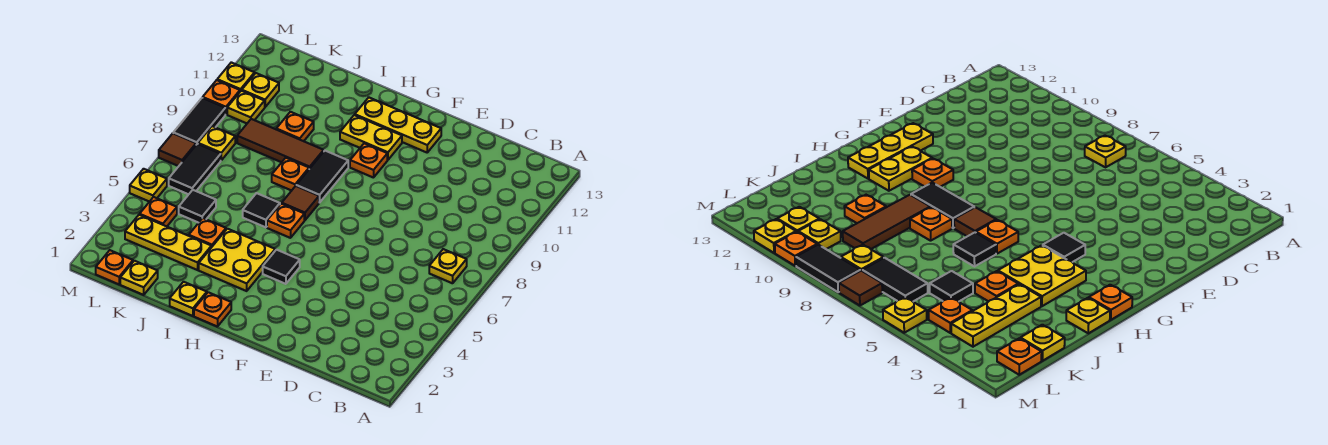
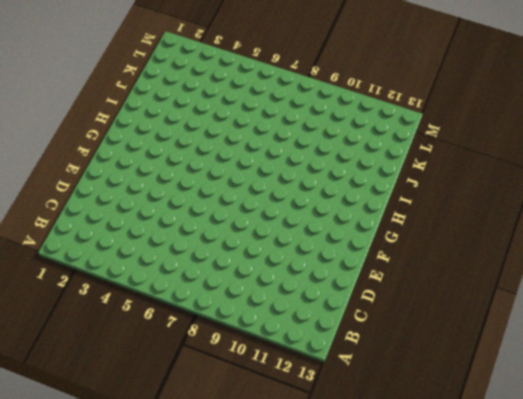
none -> yellow plate B7 level 1
none -> yellow plate F12:H12 level 1
none -> black tile G4 level 1
none -> orange plate G10 level 1

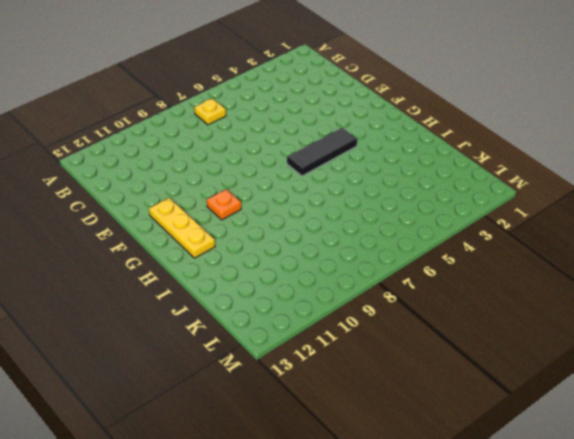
black tile G4:G6 level 1 -> black tile G4 level 1
none -> yellow plate G11:H11 level 1
none -> orange plate H1 level 1
none -> yellow plate H3:I4 level 1
none -> orange plate H6 level 1

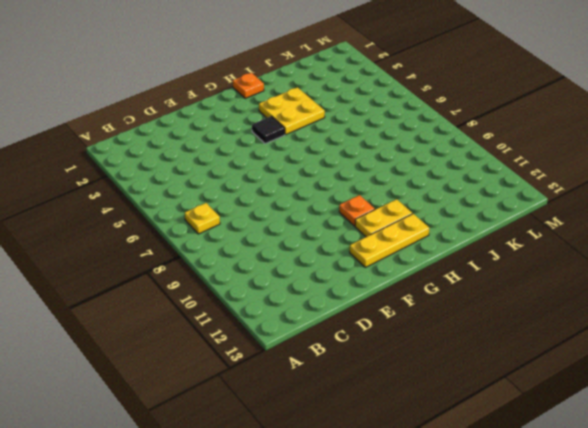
none -> orange plate H6 level 1
none -> brown tile H7 level 1
none -> black tile H8:H9 level 1
none -> yellow plate I1 level 1

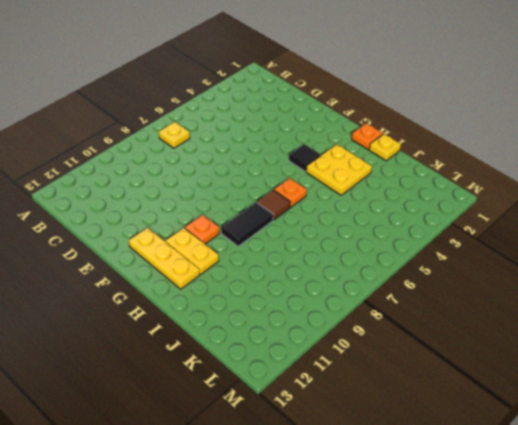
none -> black tile I6 level 1
none -> orange plate I8 level 1
none -> brown tile I9:K9 level 1
none -> yellow plate J3:L3 level 1

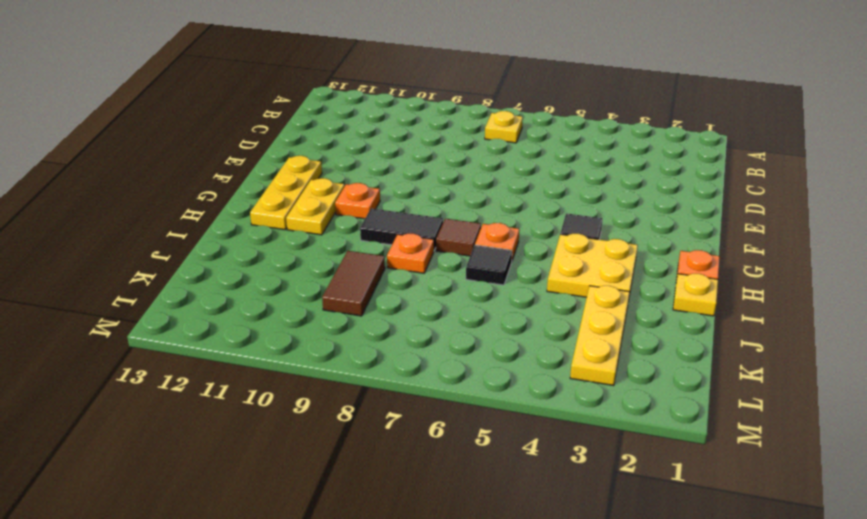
brown tile J9:K9 level 1 -> brown tile I9:K9 level 1
none -> orange plate J4 level 1
none -> orange plate J10 level 1
none -> yellow plate K1 level 1
none -> black tile K5 level 1

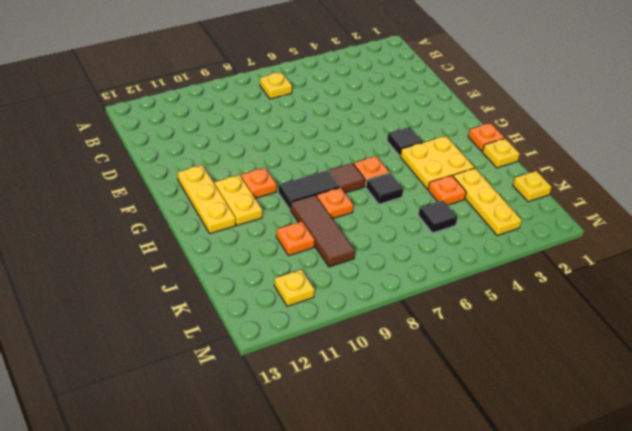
none -> orange plate L1 level 1
none -> orange plate L4 level 1
none -> black tile L6:L7 level 1
none -> yellow plate L8 level 1

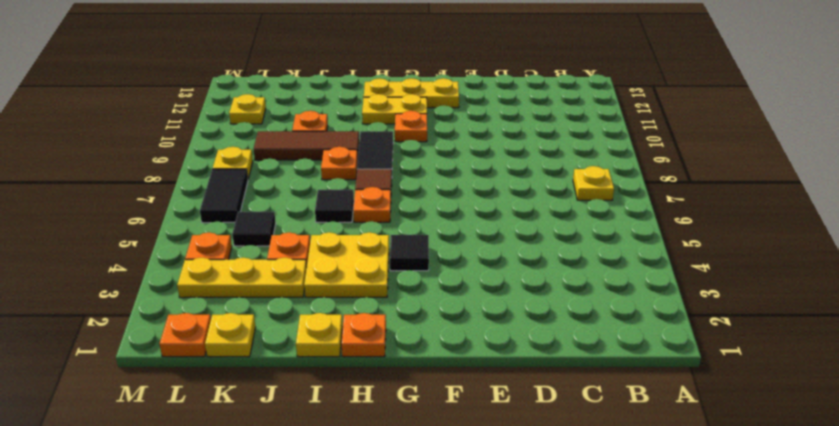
none -> yellow plate L10 level 1
none -> yellow plate M5 level 1
none -> brown tile M7 level 1
none -> black tile M8:M9 level 1

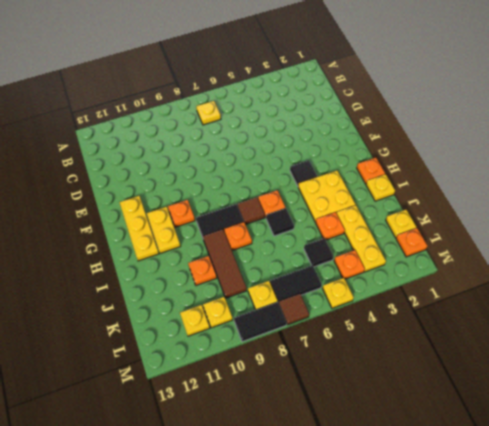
none -> orange plate M10 level 1
none -> yellow plate M11 level 1

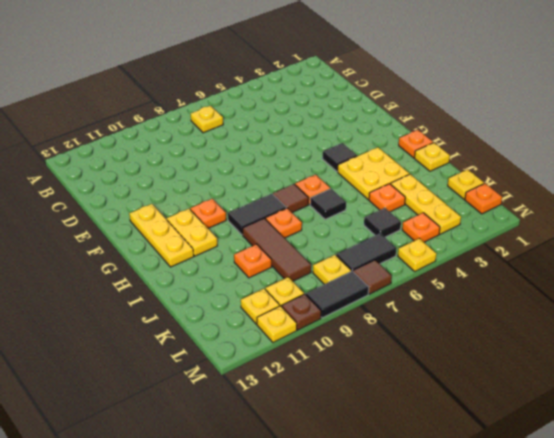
brown plate M10 level 1 -> orange plate M10 level 1

